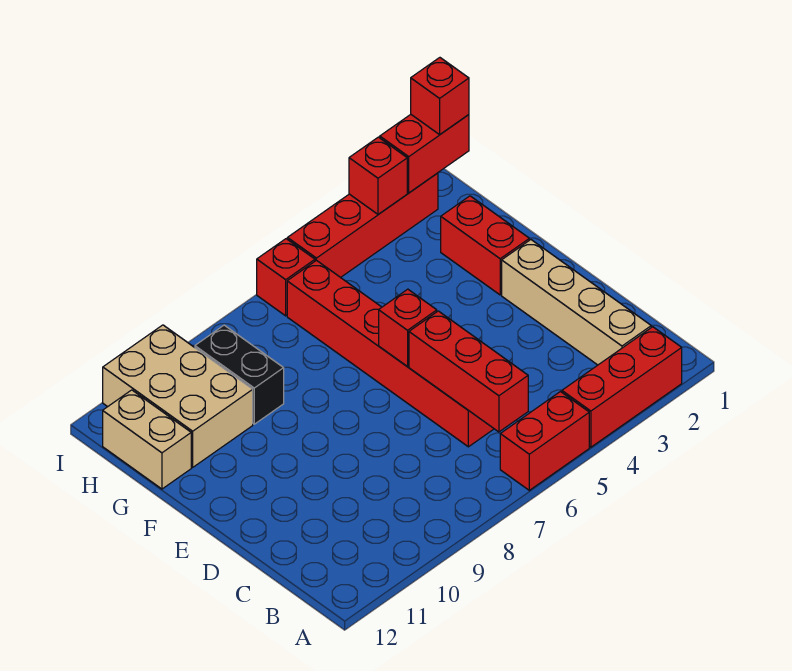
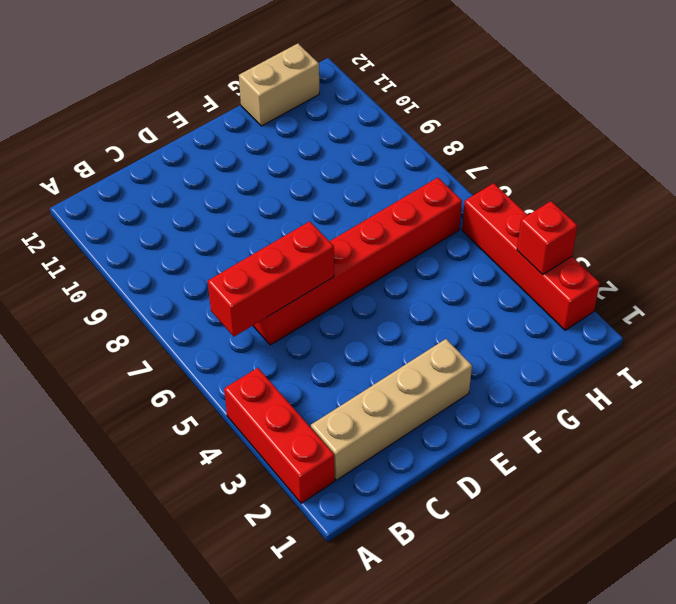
none -> red brick A5:A6 level 1
none -> red brick F2:G2 level 1
none -> black brick G9:H9 level 1

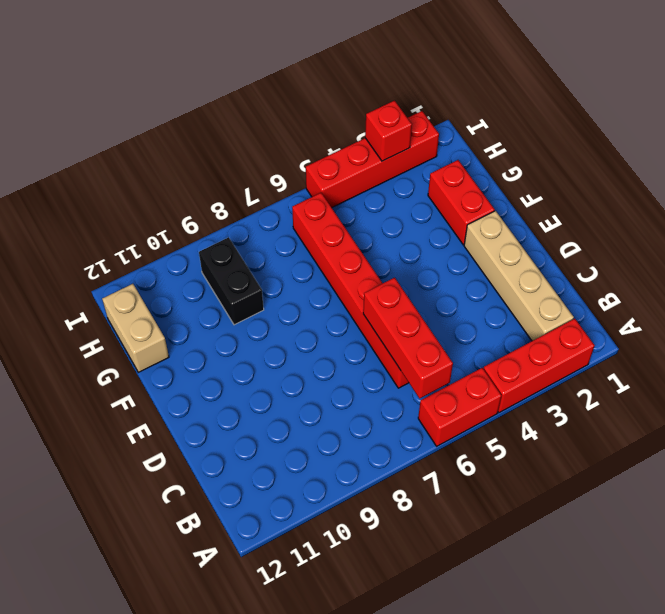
none -> tan brick G10:I11 level 1
none -> red brick I6 level 1
none -> red brick E6 level 2

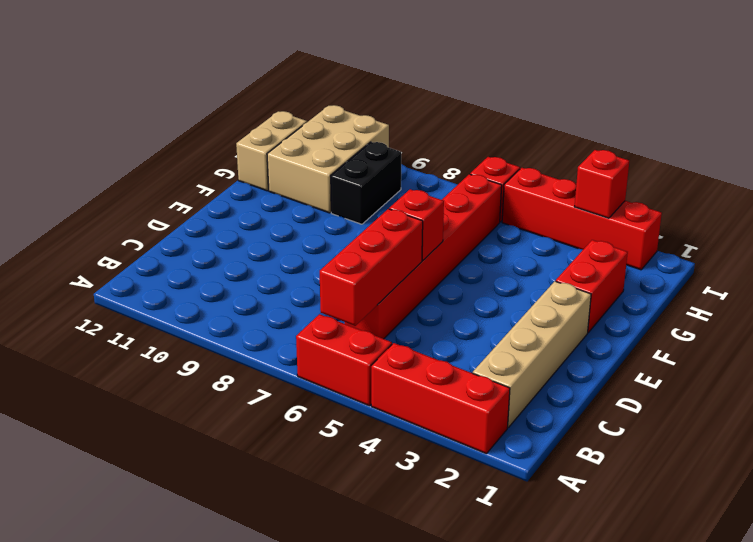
none -> red brick I1:I2 level 2
none -> red brick I1 level 3

